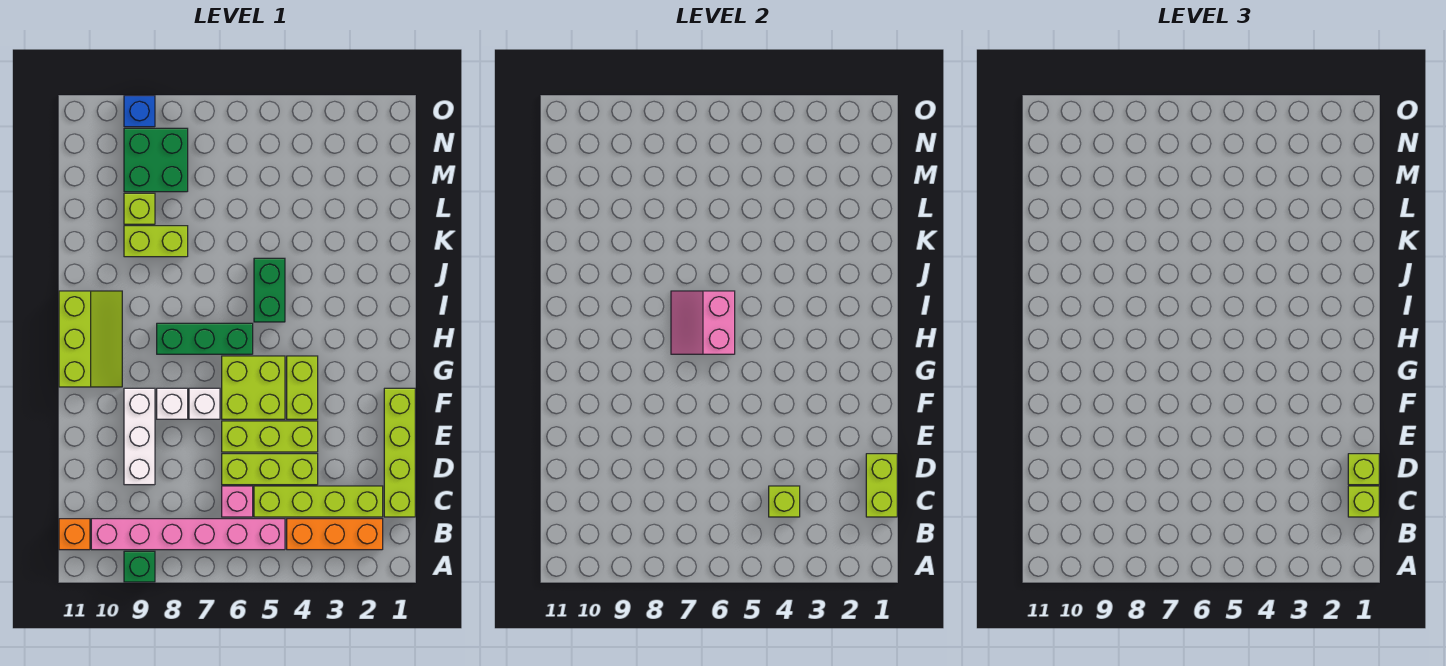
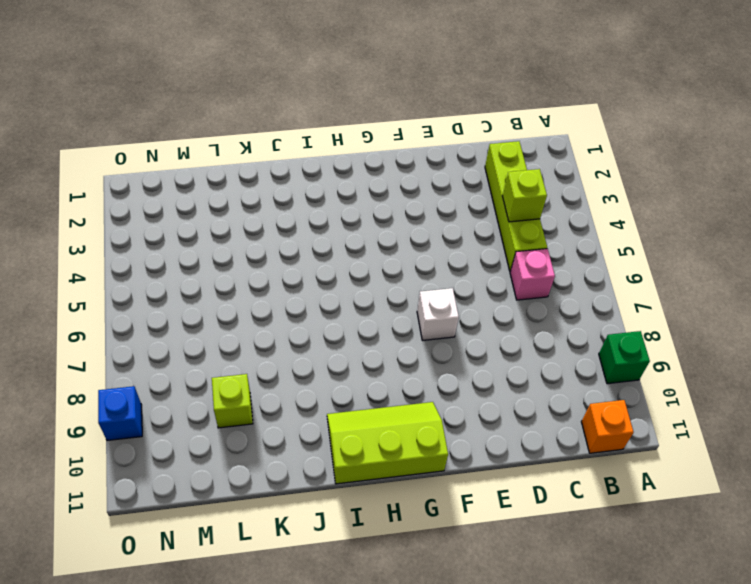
none -> orange brick B2:B4 level 1
none -> pink brick B5:B10 level 1
none -> lime brick C1:F1 level 1

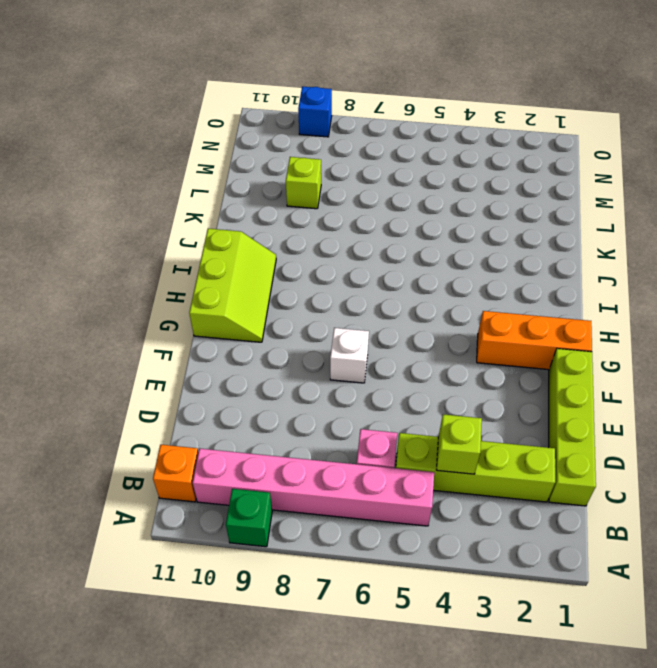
orange brick G1:G3 level 1 -> orange brick B2:B4 level 1
none -> lime brick D4:D6 level 1
none -> white brick D9:F9 level 1
none -> lime brick E4:E6 level 1

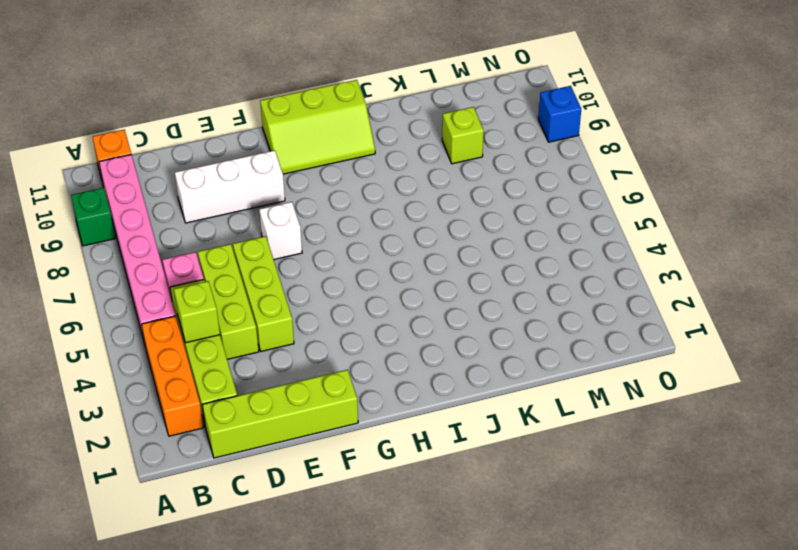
none -> lime brick F4:G4 level 1
none -> lime brick F5:G6 level 1
none -> white brick F8 level 1

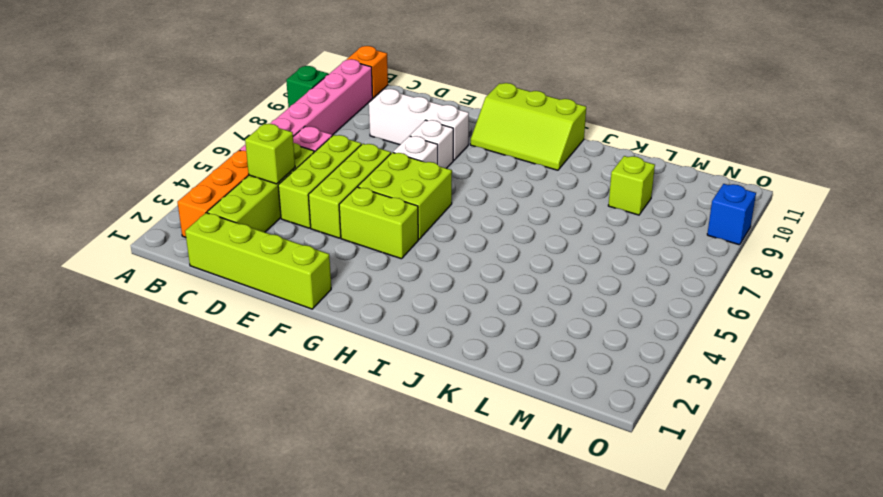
none -> green brick H6:H8 level 1
none -> green brick I5:J5 level 1
none -> lime brick K8:K9 level 1

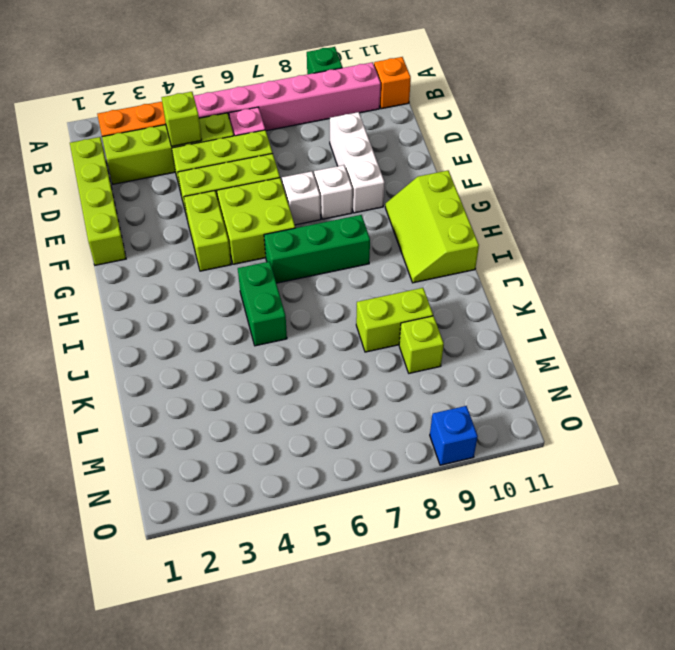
none -> green brick M8:N9 level 1
none -> lime brick C1:D1 level 2
none -> pink slope H6:I7 level 2 top 6

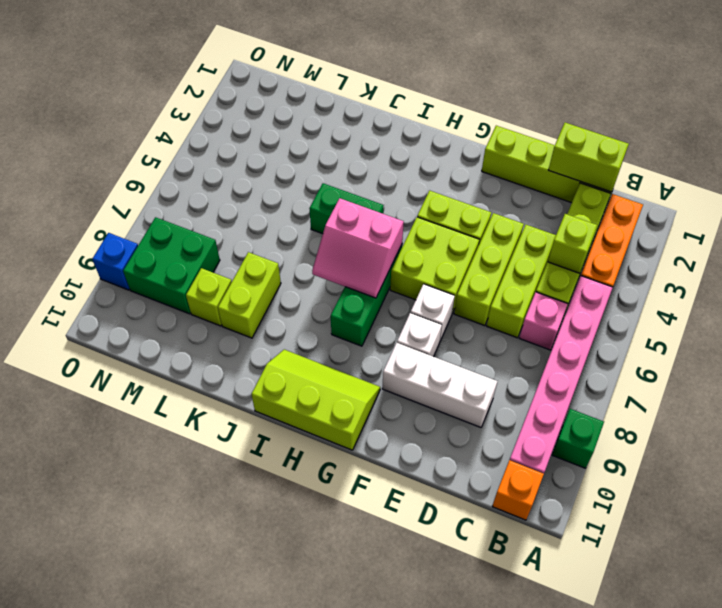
none -> lime brick C1 level 3
none -> lime brick D1 level 3

